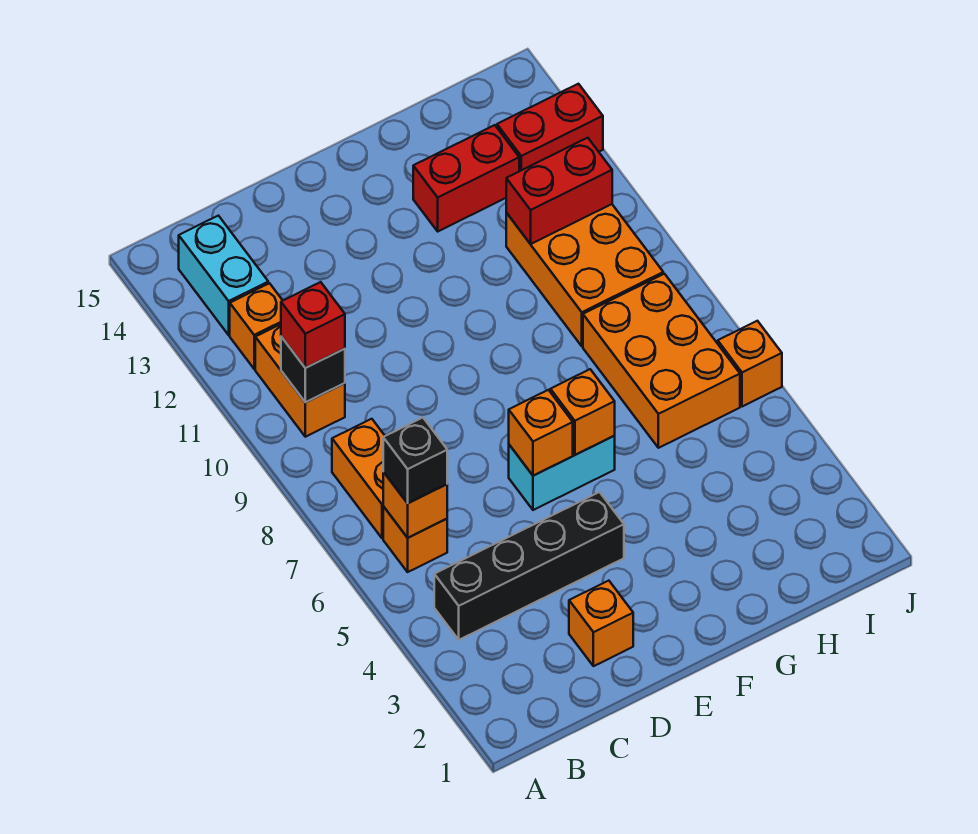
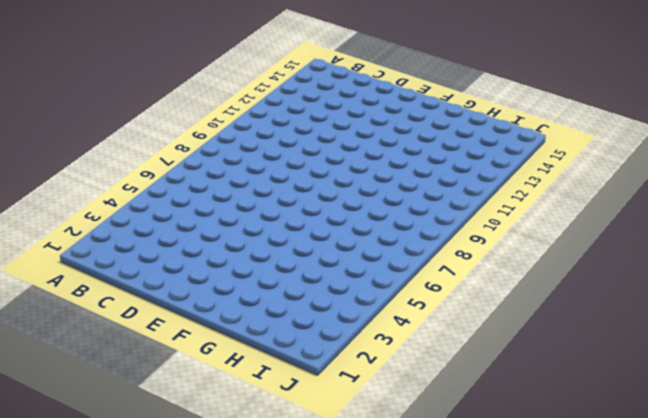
none -> black brick B4:E4 level 1
none -> orange brick B6 level 1
none -> orange brick B7:B8 level 1

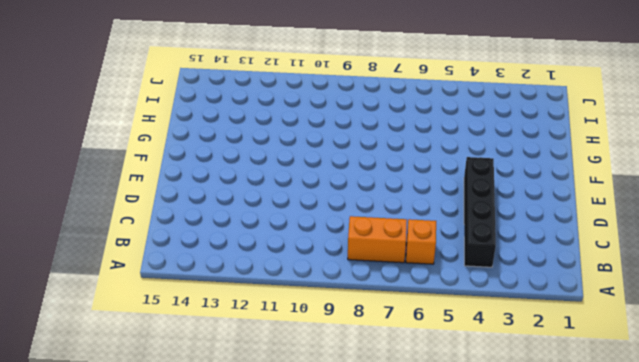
none -> orange brick B10:B11 level 1
none -> orange brick B12 level 1
none -> cyan brick B13:B14 level 1

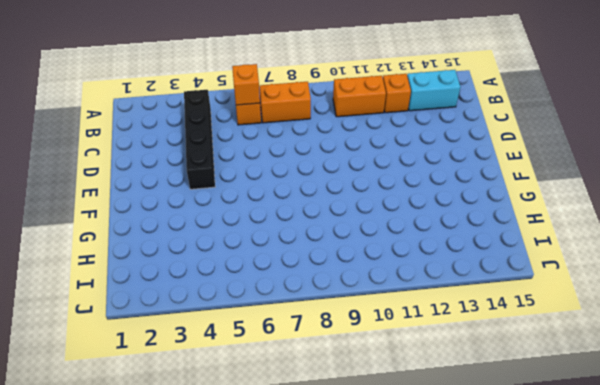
none -> orange brick D2 level 1
none -> cyan brick E6:F6 level 1
none -> red brick G13:H13 level 1

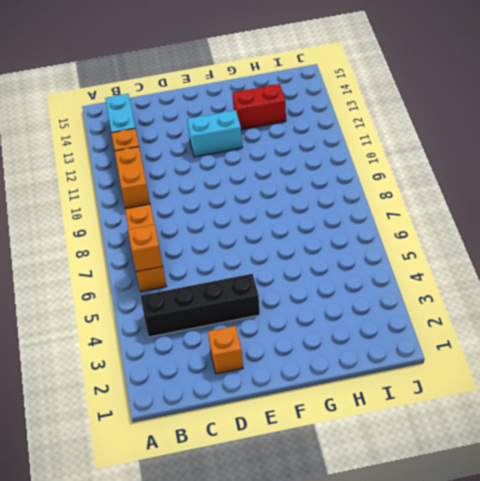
cyan brick E12:F12 level 1 -> cyan brick E6:F6 level 1
none -> orange brick H6:I8 level 1
none -> orange brick H9:I11 level 1
none -> red brick I13:J13 level 1

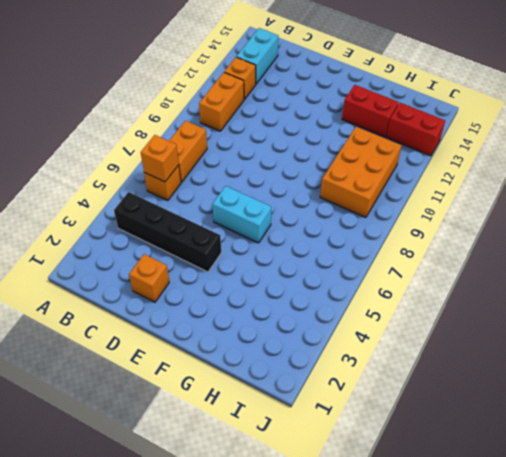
none -> orange brick H6:I8 level 1
none -> orange brick J6 level 1
none -> black brick B10 level 2

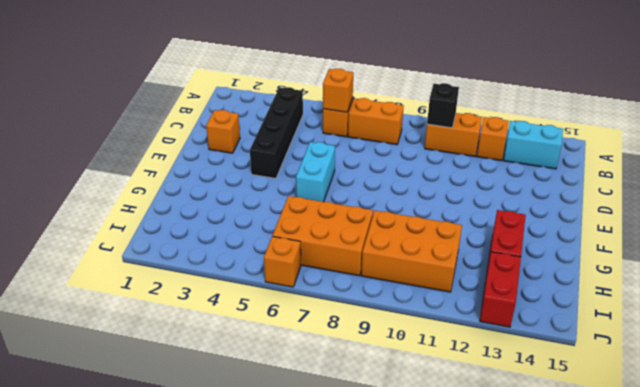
none -> orange brick E6 level 2
none -> orange brick F6 level 2
none -> red brick H11:I11 level 2

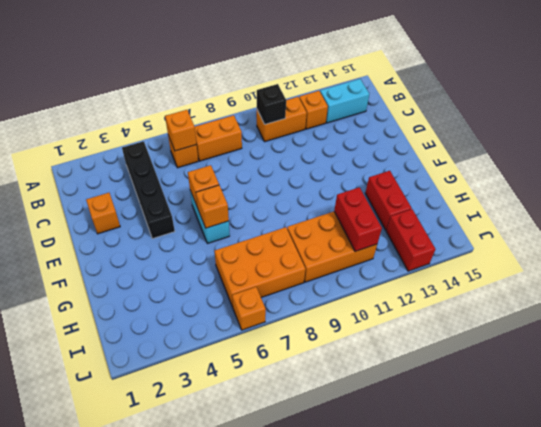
none -> black brick B6 level 3
none -> red brick B10 level 3

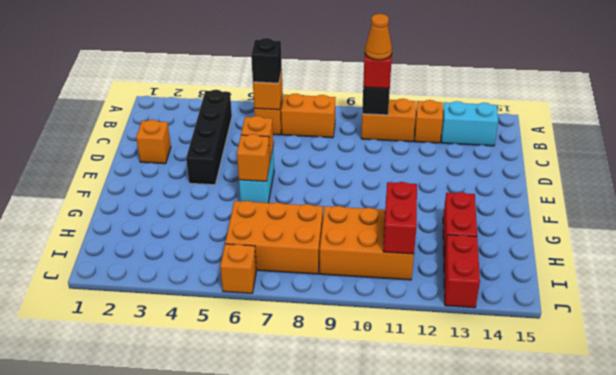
orange cone B10 level 4 -> none

